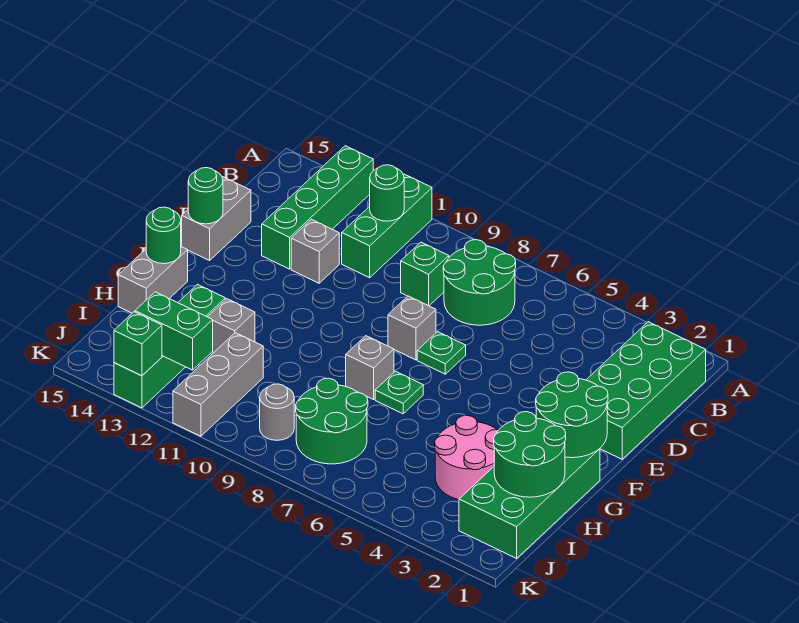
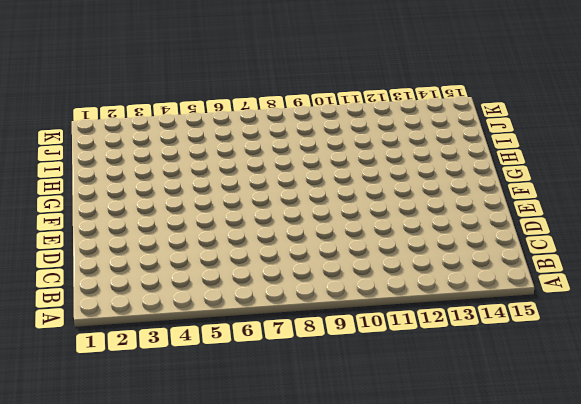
none -> green brick A11:C11 level 1
none -> green brick A13:D13 level 1
none -> green brick B1:E2 level 1

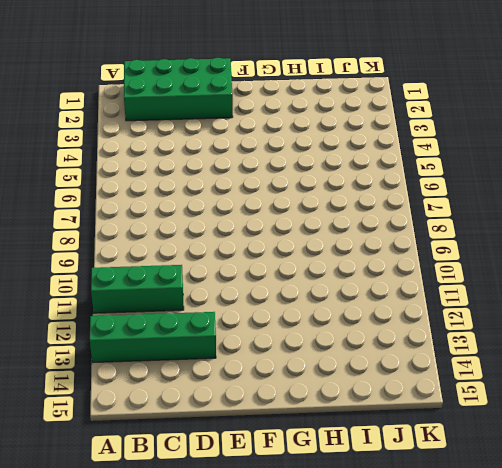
none -> green round brick B7:C8 level 1
none -> green brick C9 level 1
none -> grey brick D12 level 1

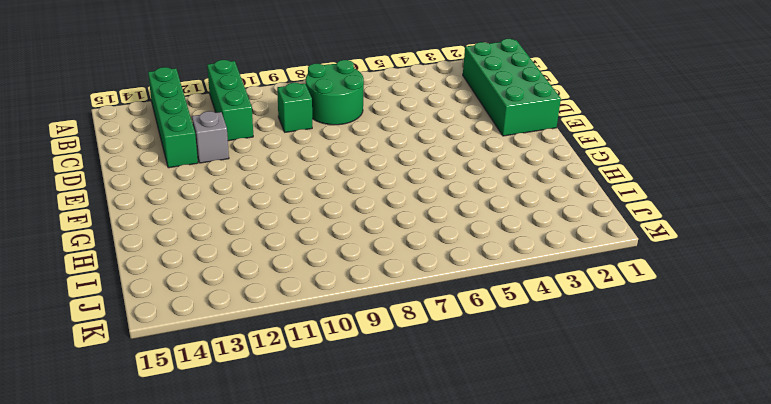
none -> grey brick D15:E15 level 1
none -> green plate E7 level 1
none -> grey brick E8 level 1

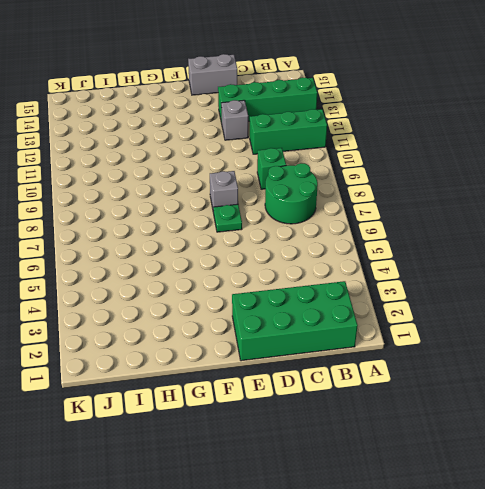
none -> green brick G1:J2 level 1
none -> green plate G7 level 1
none -> grey brick G8 level 1

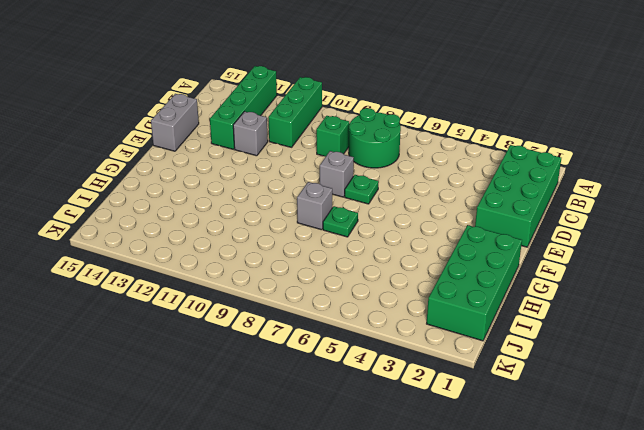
none -> grey brick G15:H15 level 1
none -> pink round brick H3:I4 level 1
none -> grey brick H12 level 1

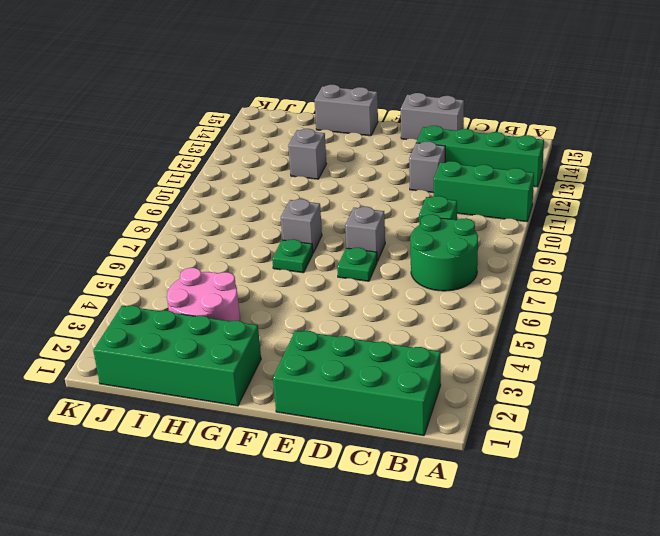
none -> green brick H13:K13 level 1
none -> green round brick I7:J8 level 1
none -> grey brick I11:K11 level 1

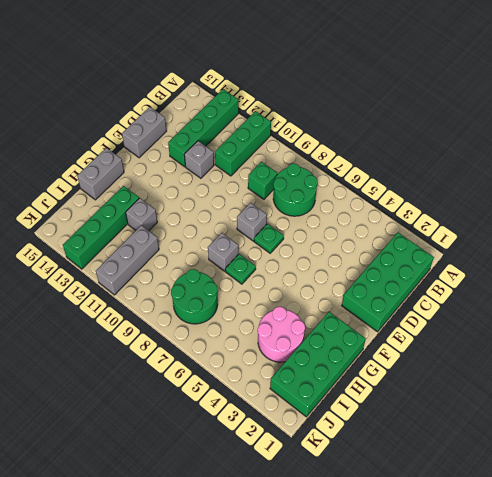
none -> grey round brick J9 level 1
none -> green round brick B11 level 2
none -> green round brick E15 level 2

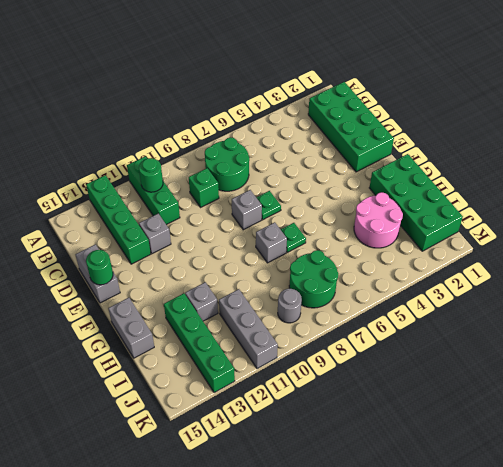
none -> green round brick F1:G2 level 2
none -> green round brick G15 level 2
none -> green round brick H1:I2 level 2

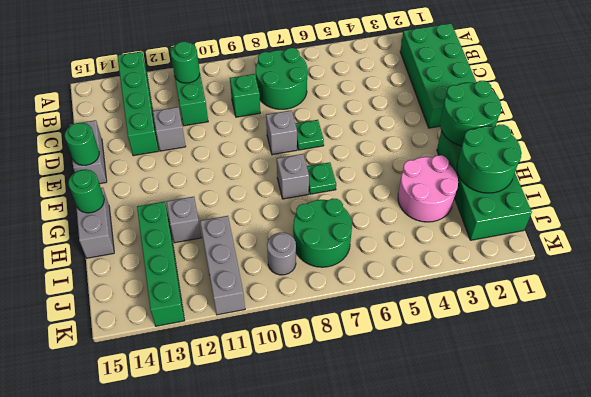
none -> green brick J12:J13 level 2
none -> green brick K13 level 2

